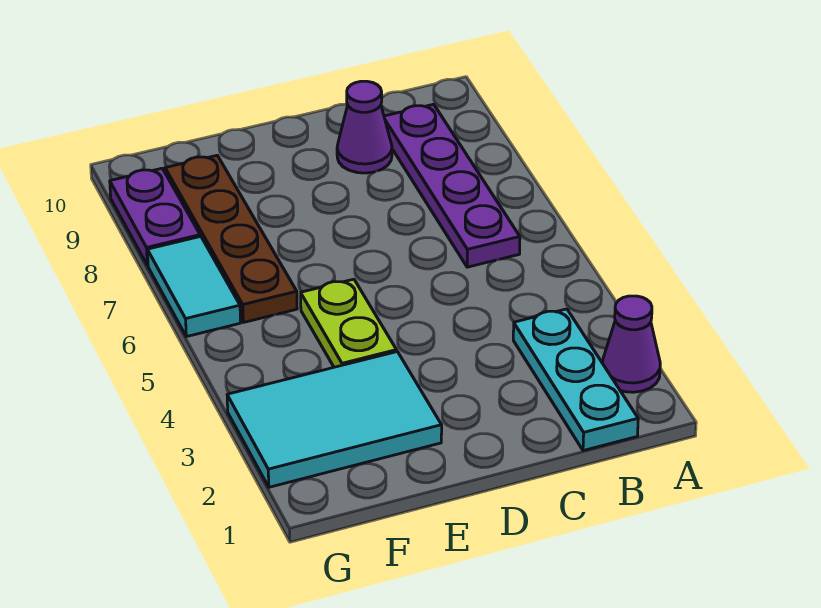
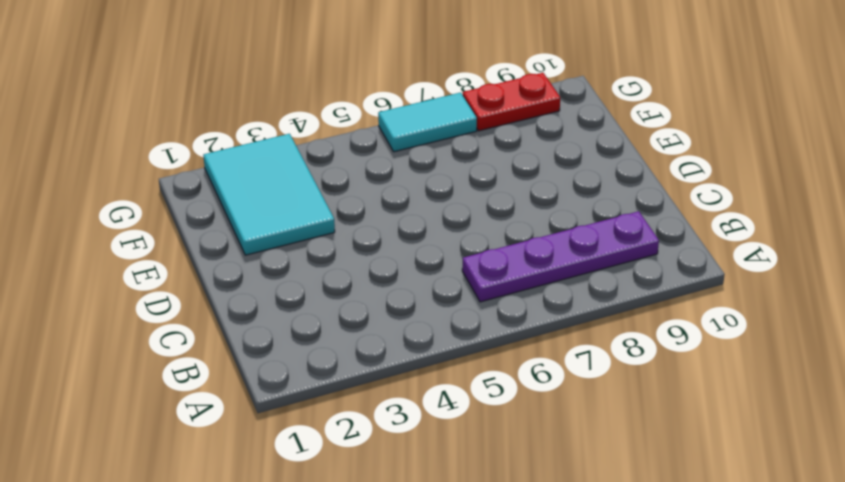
red plate G8:G9 level 1 -> purple plate G8:G9 level 1
none -> purple cone A2 level 1
none -> cyan plate B1:B3 level 1

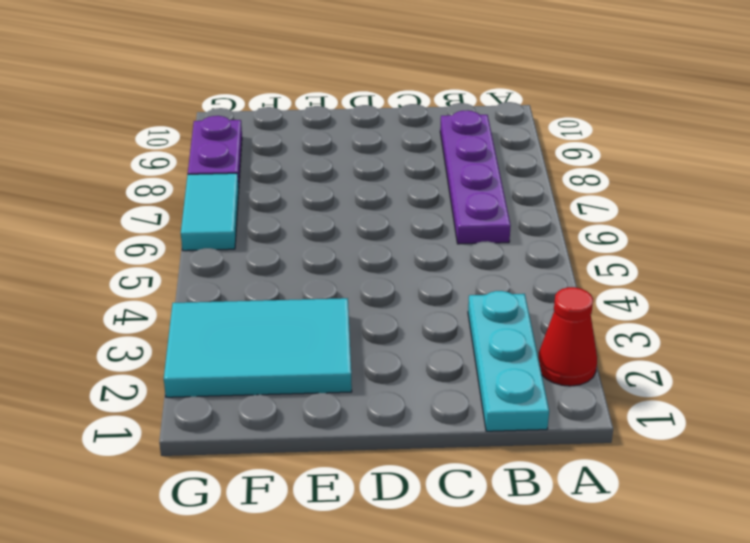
red cone A2 level 1 -> purple cone A2 level 1
none -> purple cone C9 level 1
none -> lime plate E4:E5 level 1

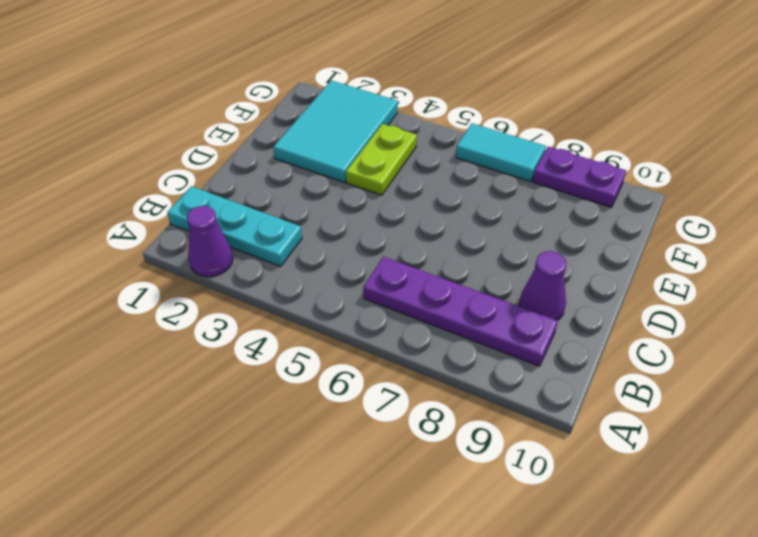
lime plate E4:F4 level 1 -> lime plate E4:E5 level 1
none -> brown plate F6:F9 level 1

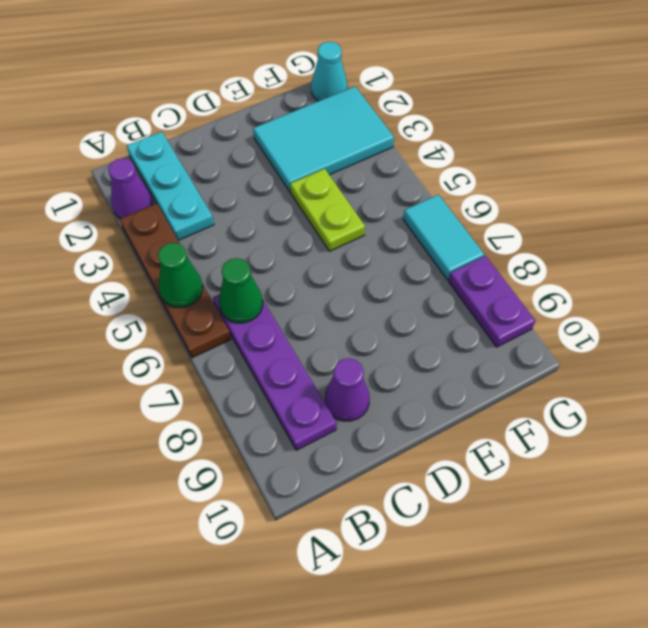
brown plate A3:A6 level 1 -> brown plate F6:F9 level 1
green cone A5 level 2 -> none
green cone B6 level 2 -> none
cyan cone G1 level 1 -> none

